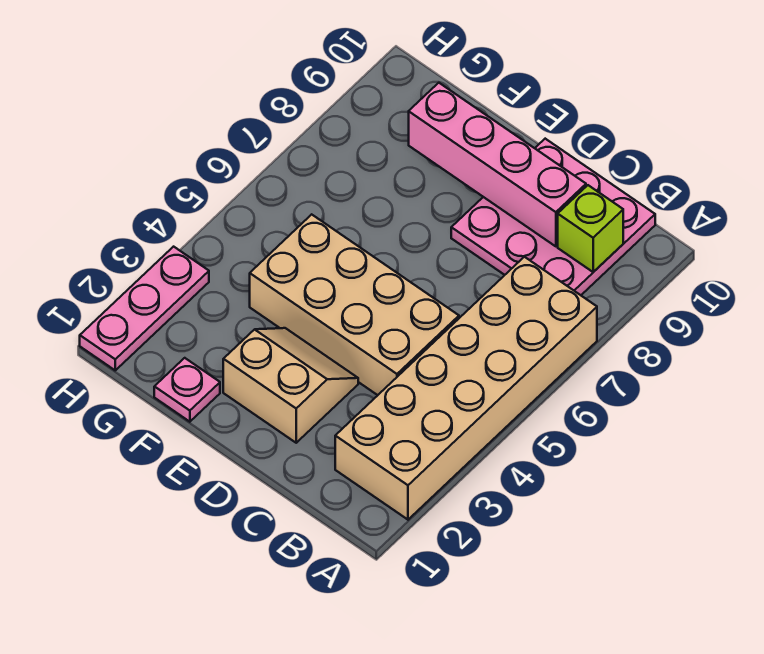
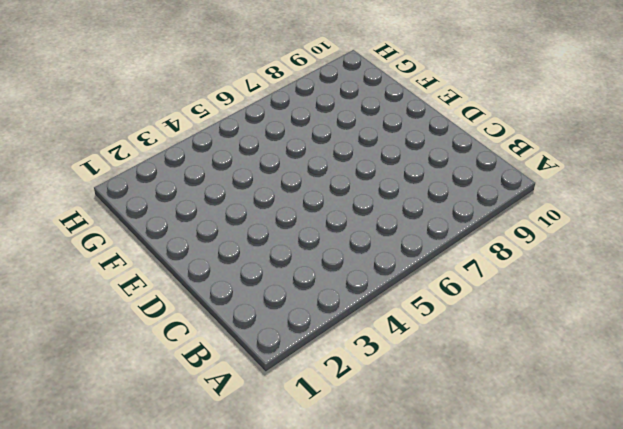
none -> tan brick A2:B7 level 1
none -> pink plate B8:D10 level 1

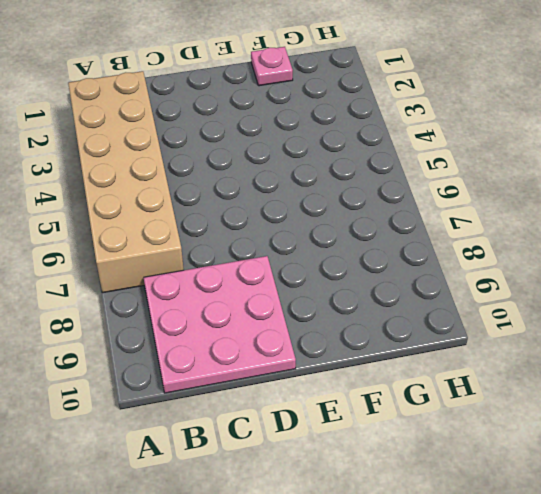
none -> tan brick C4:F5 level 1
none -> tan slope D2:E3 level 1 top 2

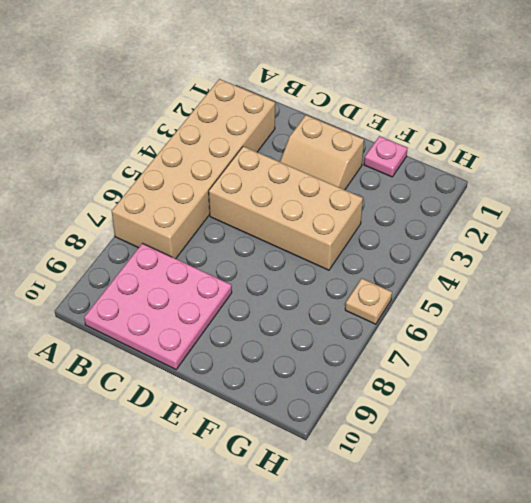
tan plate H6 level 1 -> none
none -> pink plate H1:H3 level 1
none -> lime brick B9 level 2

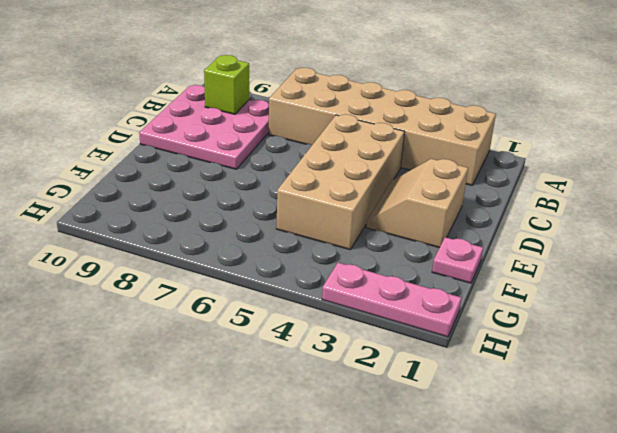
none -> pink brick C9:F9 level 2

